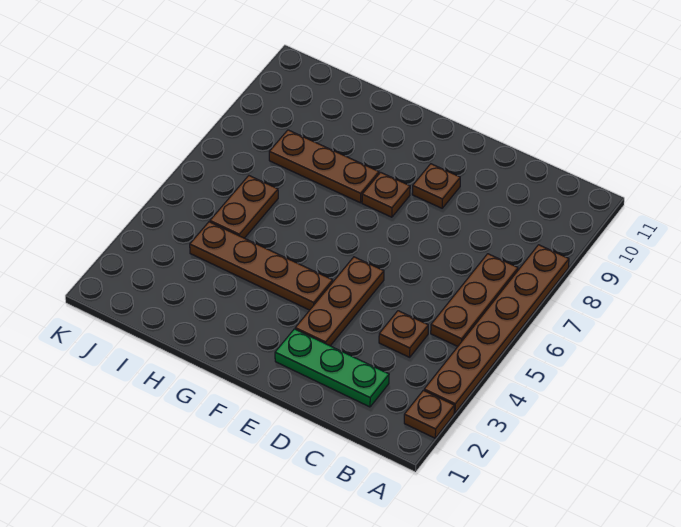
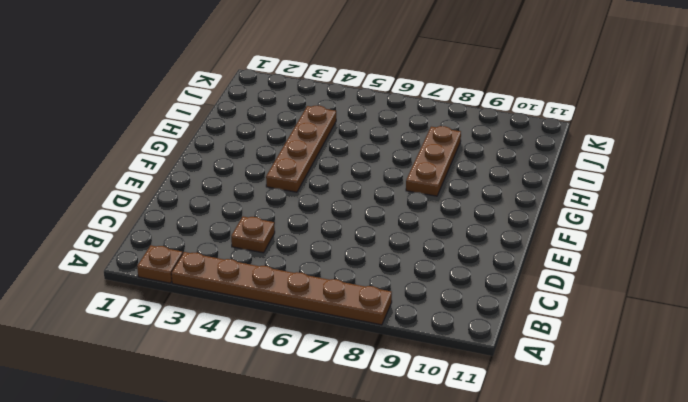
none -> brown plate B5:B7 level 1
none -> green plate C2:E2 level 1

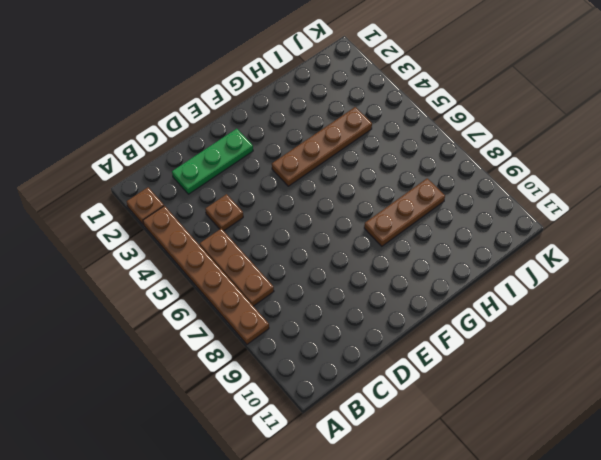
none -> brown plate E3:E5 level 1
none -> brown plate E9 level 1

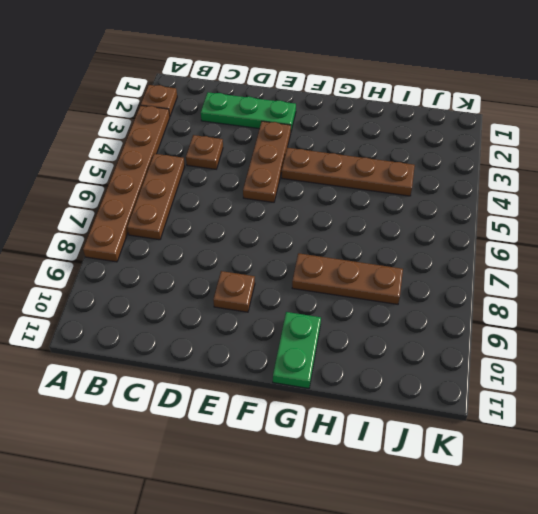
green plate G10:G11 level 1 -> none
none -> brown plate F8 level 1
none -> brown plate I5:I6 level 1

